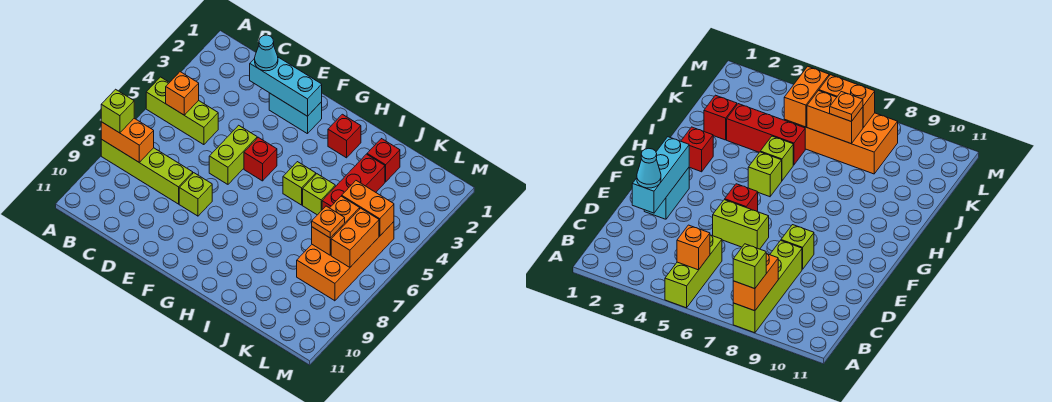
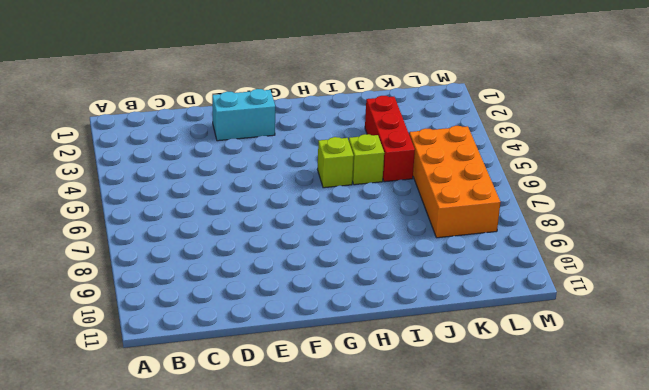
none -> lime brick A5:C5 level 1
none -> lime brick A8:D8 level 1
none -> lime brick E5:E6 level 1

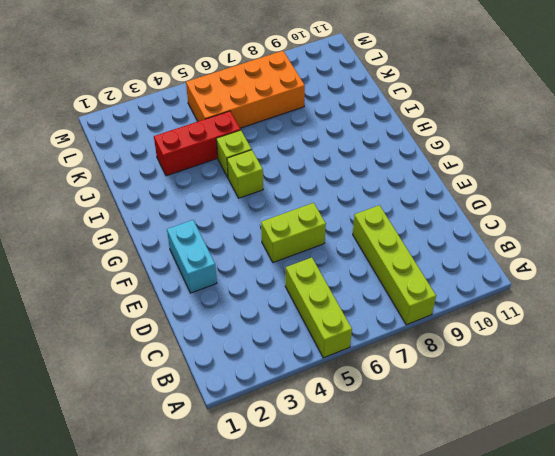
none -> lime brick E8 level 1
none -> red brick F5 level 1
none -> red brick H2 level 1

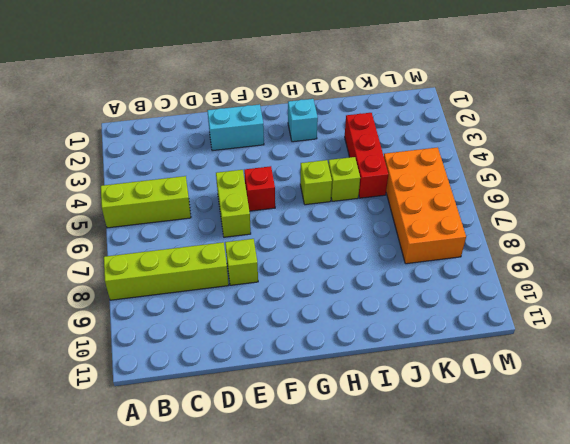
cyan brick H2 level 1 -> red brick H2 level 1
none -> red brick J2 level 1
none -> orange brick A8:B8 level 2
none -> orange brick B5 level 2

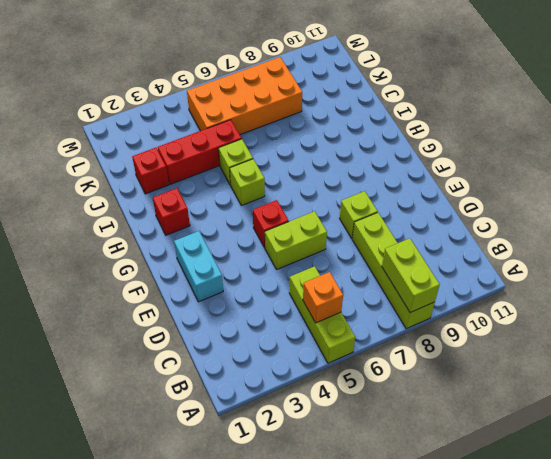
lime brick A8:B8 level 2 -> orange brick A8:B8 level 2
none -> cyan brick D2:F2 level 2
none -> orange brick K5:L5 level 2
none -> orange brick K6:K7 level 2

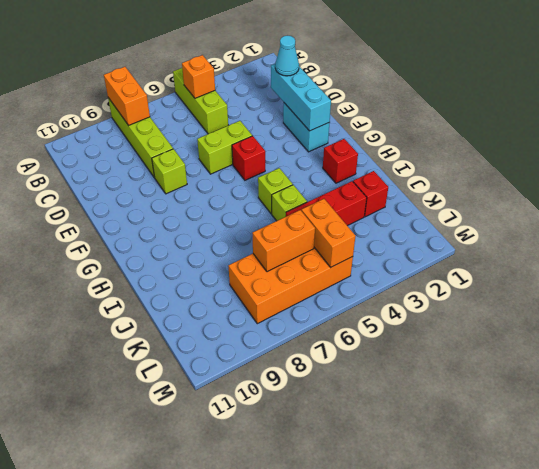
none -> orange brick L6:L7 level 2
none -> lime brick A8 level 3
none -> orange plate K7 level 3

